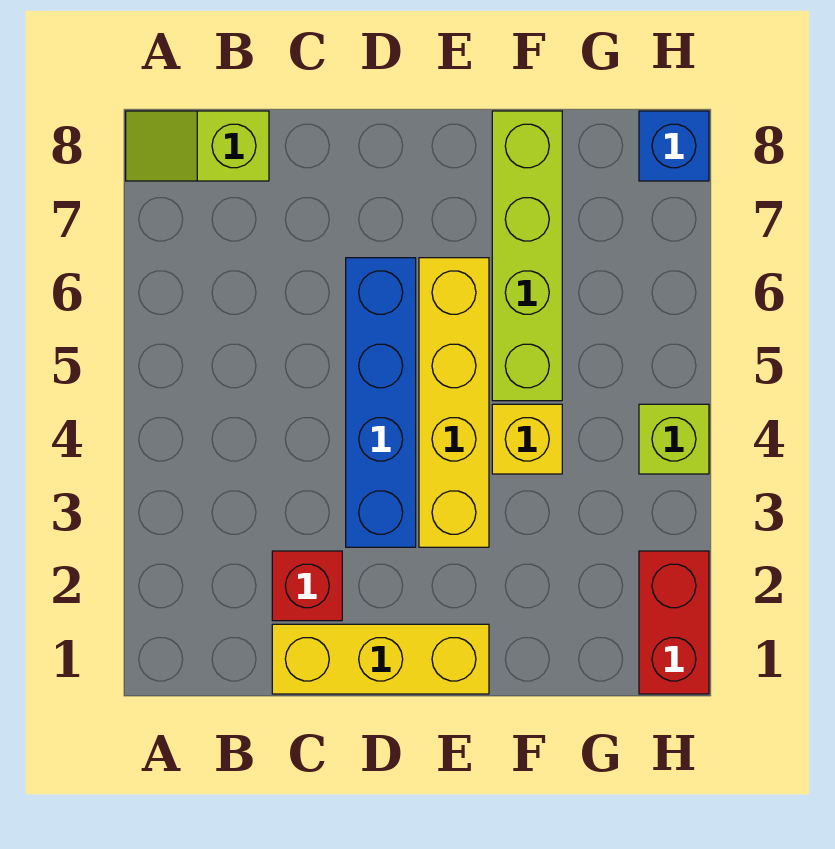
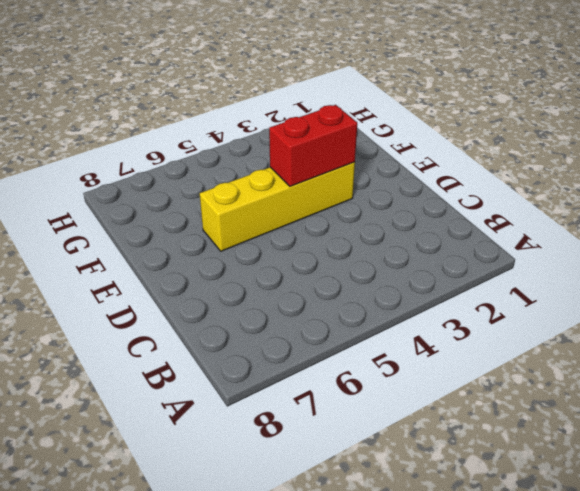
red brick E3:E4 level 2 -> red brick H1:H2 level 1
none -> lime slope A8:B8 level 1 top B
none -> yellow brick C1:E1 level 1

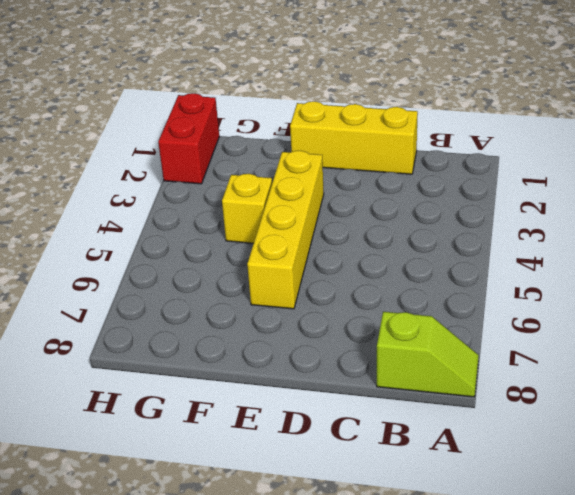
none -> red brick C2 level 1
none -> blue brick D3:D6 level 1

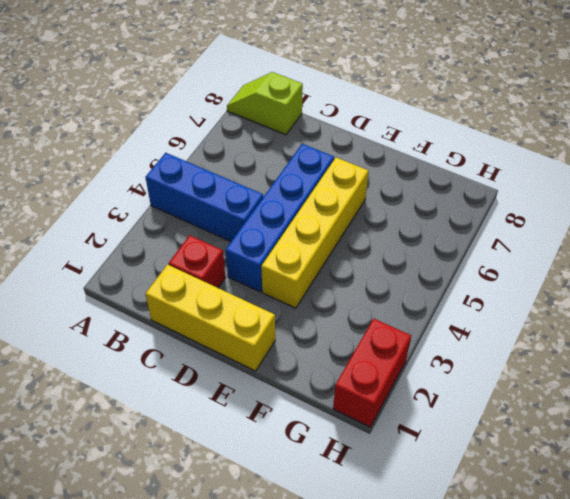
blue brick A4:C4 level 1 -> none
none -> yellow brick F4 level 1
none -> lime brick F5:F8 level 1

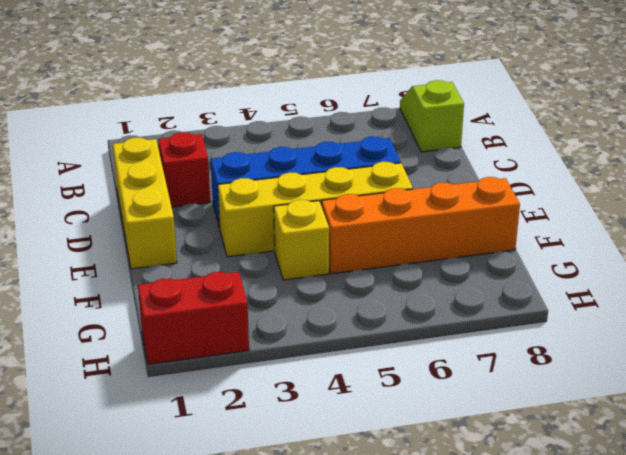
orange brick F5:F8 level 1 -> lime brick F5:F8 level 1
none -> lime brick H4 level 1
none -> blue brick H8 level 1

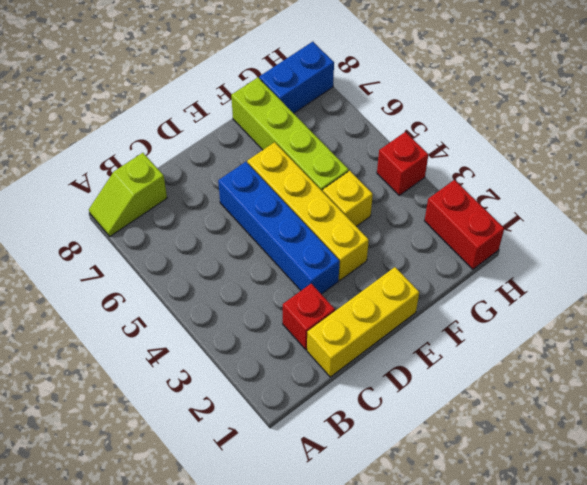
blue brick G8:H8 level 1 -> blue brick H8 level 1
red brick H4 level 1 -> lime brick H4 level 1

